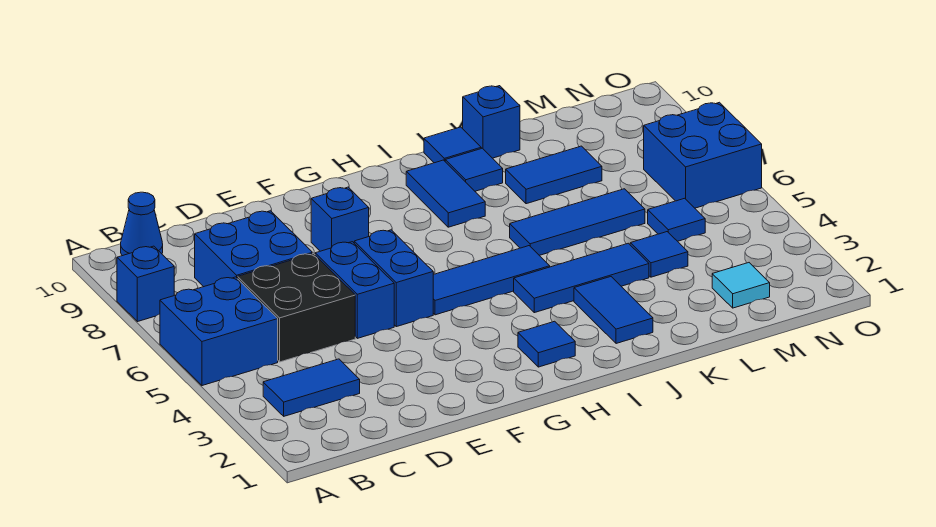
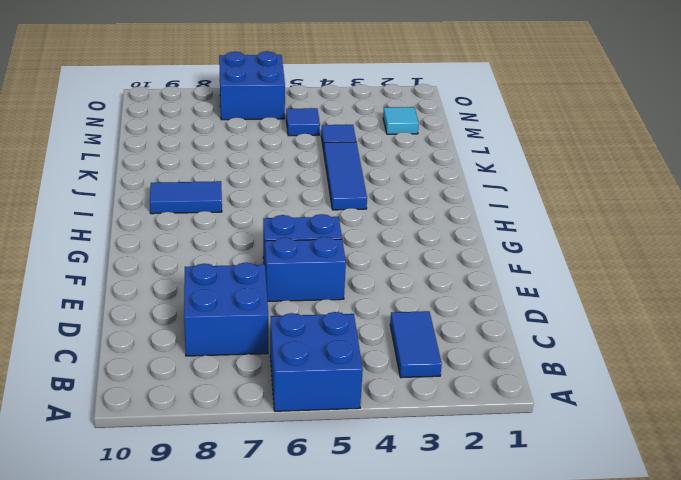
none -> blue brick A8 level 1
none -> blue cone B10 level 1
none -> black brick C5:D6 level 1

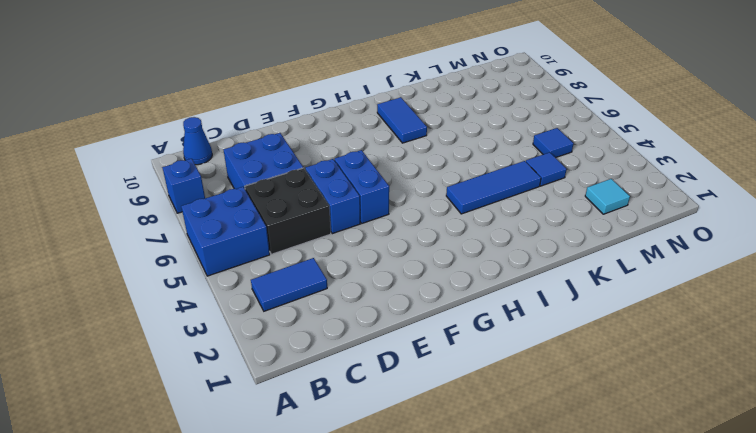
none -> blue brick F8 level 1
none -> blue tile G5:I5 level 1
none -> blue tile H2 level 1

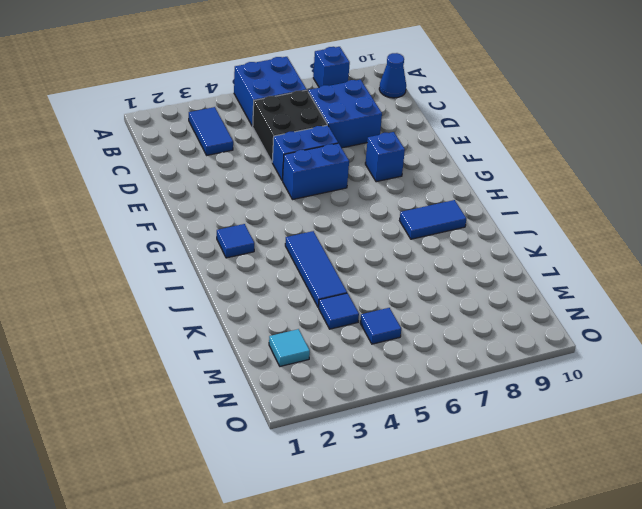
none -> blue tile G5:I5 level 1
none -> blue tile J2:J3 level 1
none -> blue tile J6:L6 level 1

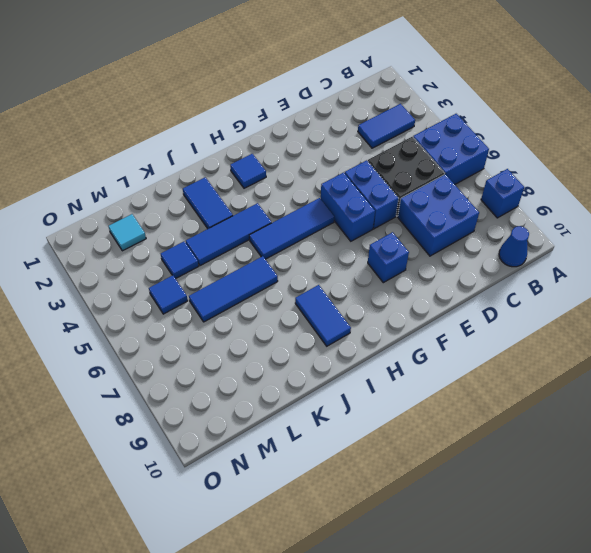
none -> blue tile J9 level 1
none -> blue tile J10 level 1
none -> blue tile K8:L8 level 1

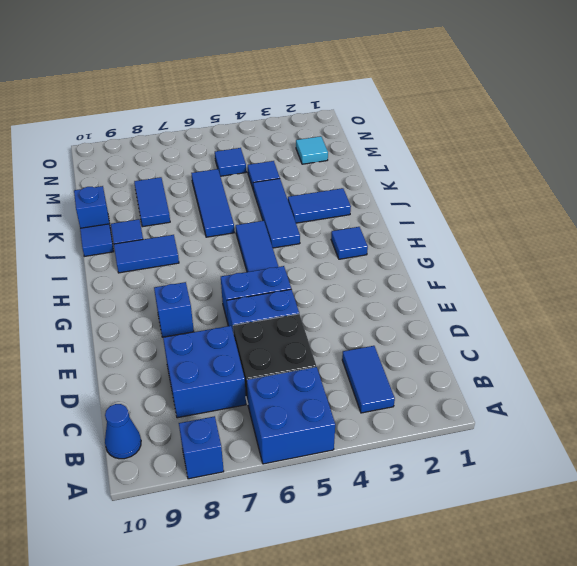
none -> blue brick N6:O7 level 1

